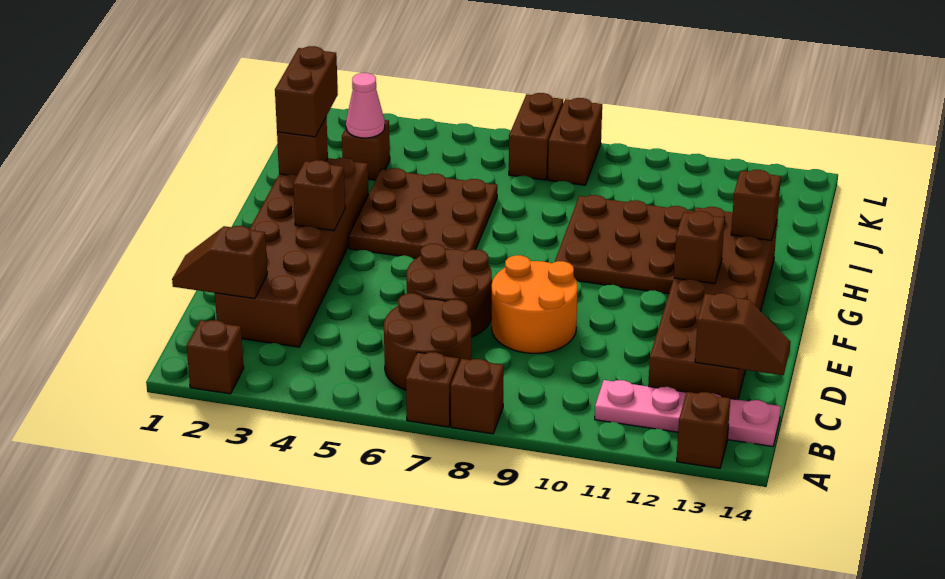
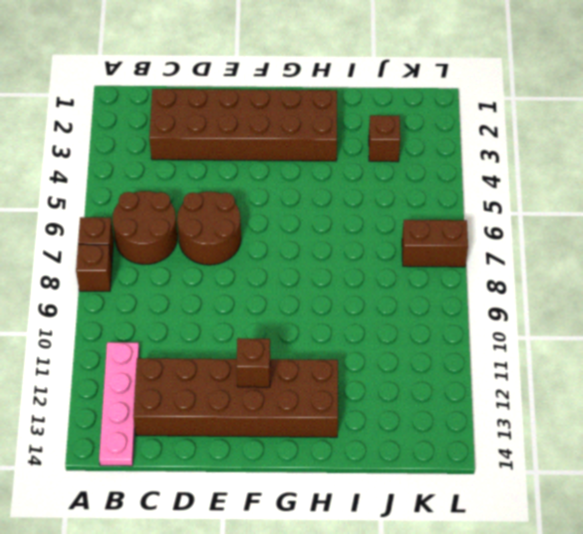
none -> brown brick A2 level 1
none -> brown brick A13 level 1
none -> orange round brick D8:E9 level 1

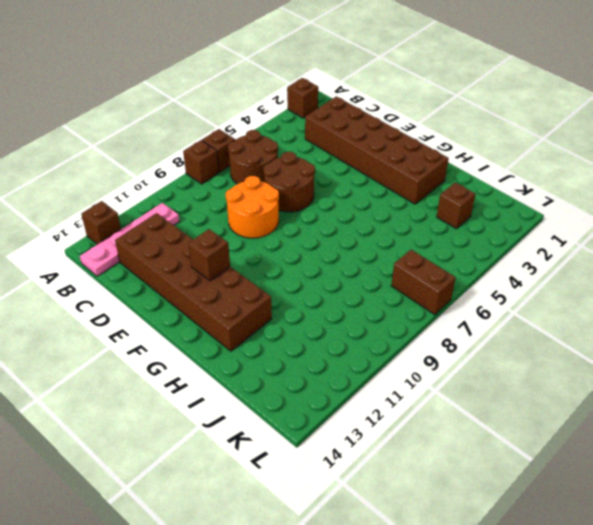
none -> brown plate G4:I6 level 1
none -> brown plate G9:I11 level 1
none -> brown brick K8:L8 level 1

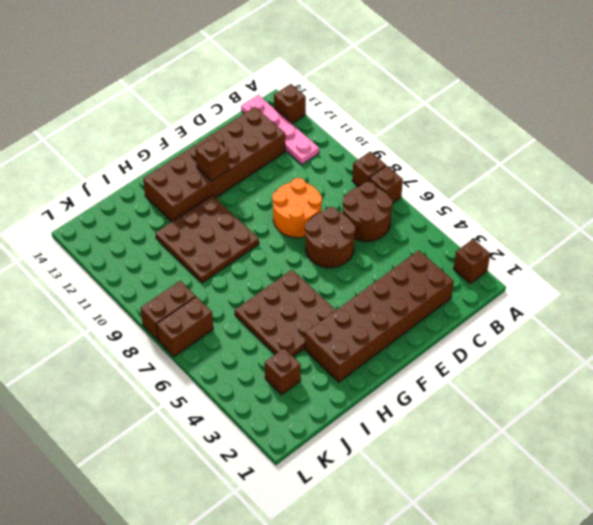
none -> brown slope C1:C2 level 2 top 2
none -> brown slope C13:C14 level 2 top 13
none -> brown brick F3 level 2

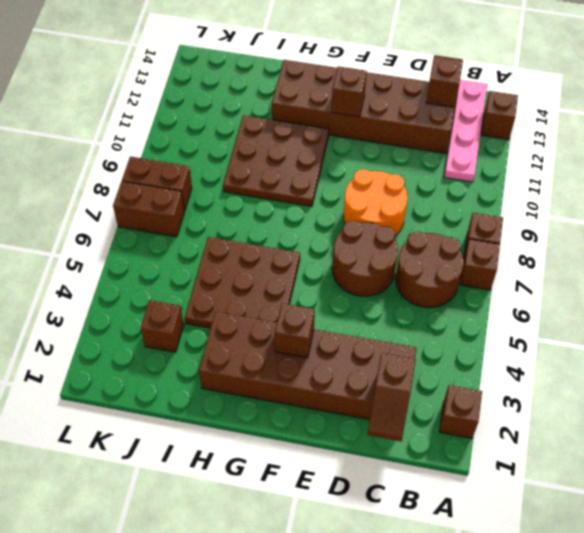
none -> brown brick H2 level 2
none -> brown brick H13 level 2
none -> pink cone J3 level 2

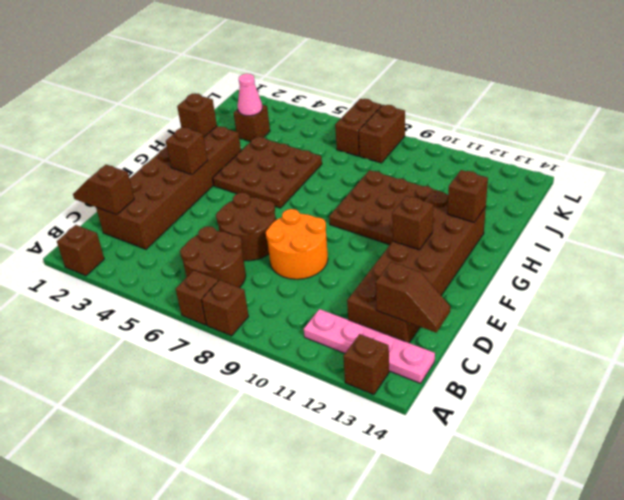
none -> brown brick H2:I2 level 3

